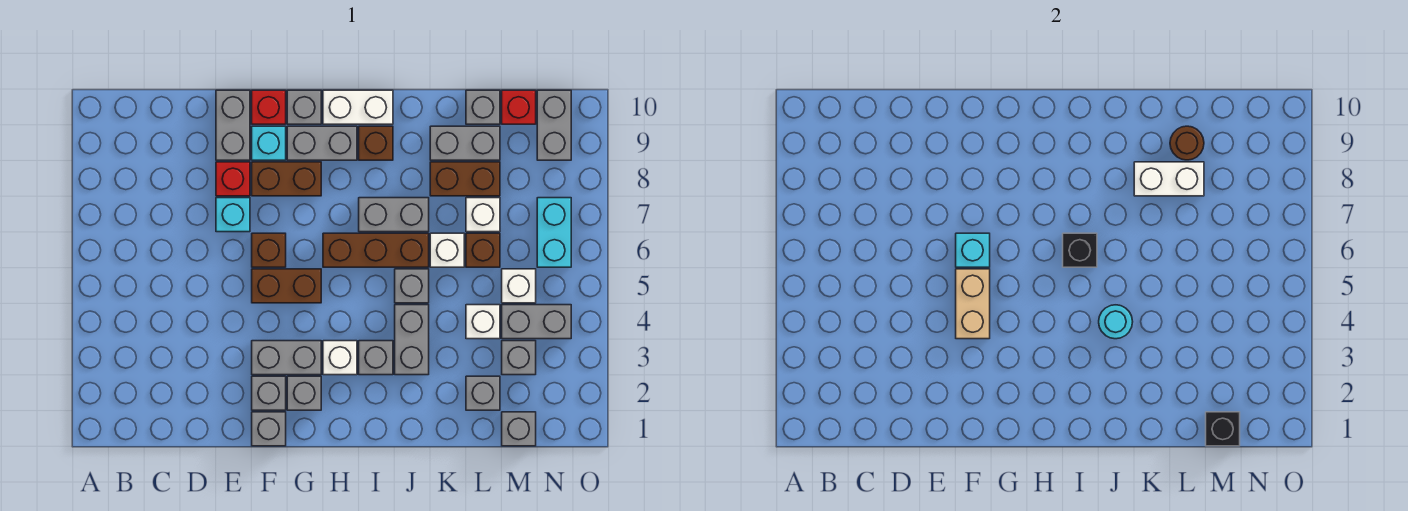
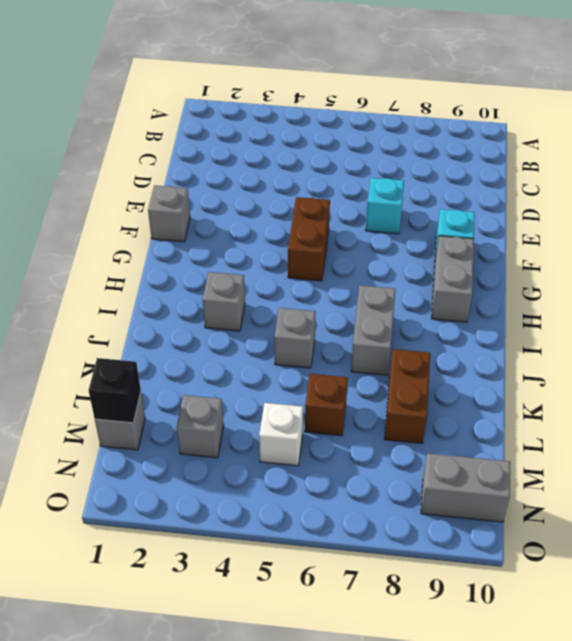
none -> red brick E8 level 1
none -> grey brick E9:E10 level 1
none -> grey brick F2 level 1
none -> grey brick F3:G3 level 1

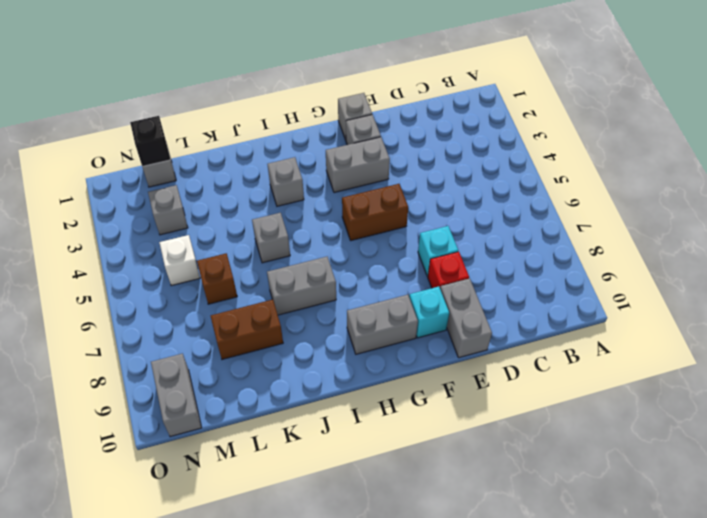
none -> brown brick F6 level 1
none -> brown brick F8:G8 level 1
none -> red brick F10 level 1
none -> grey brick G2 level 1

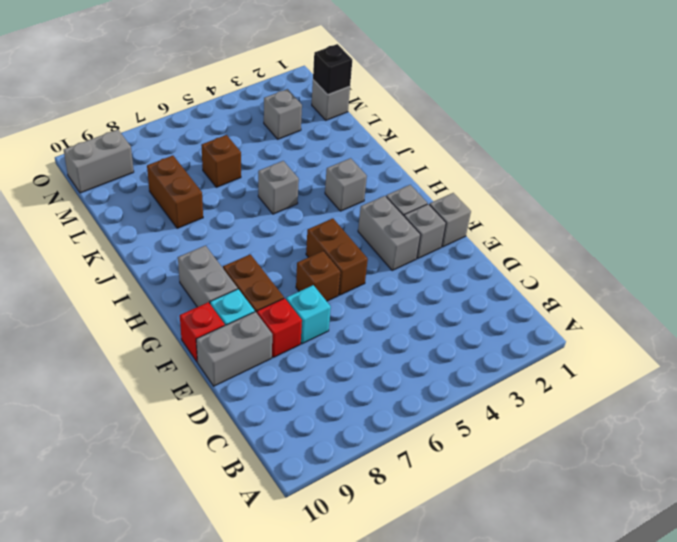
none -> grey brick G10 level 1
none -> white brick H3 level 1
none -> brown brick H6:J6 level 1
none -> white brick H10:I10 level 1

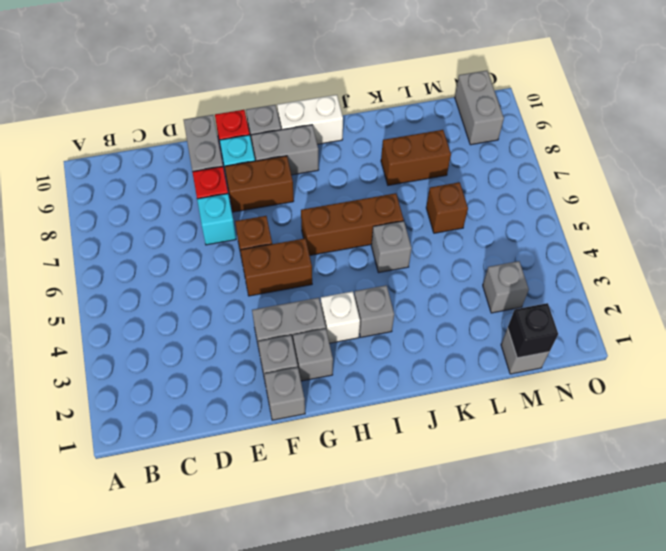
none -> grey brick I7:J7 level 1
none -> brown brick I9 level 1
none -> grey brick J3:J4 level 1
none -> white brick K6 level 1

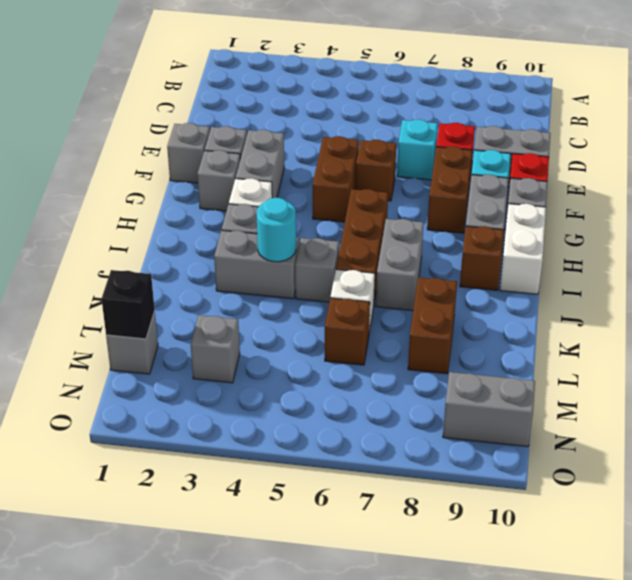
none -> grey brick K9:L9 level 1
none -> grey brick L2 level 1
none -> white brick L4 level 1
none -> white brick L7 level 1

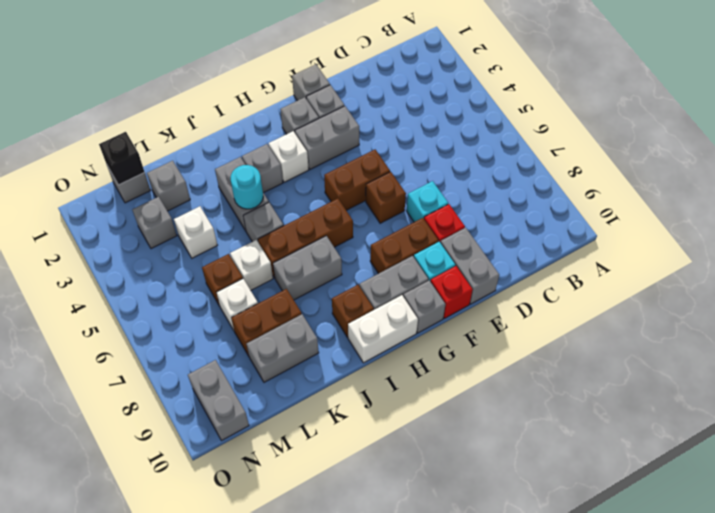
none -> grey brick L10 level 1
none -> grey brick M4:N4 level 1
none -> white brick M5 level 1
none -> red brick M10 level 1

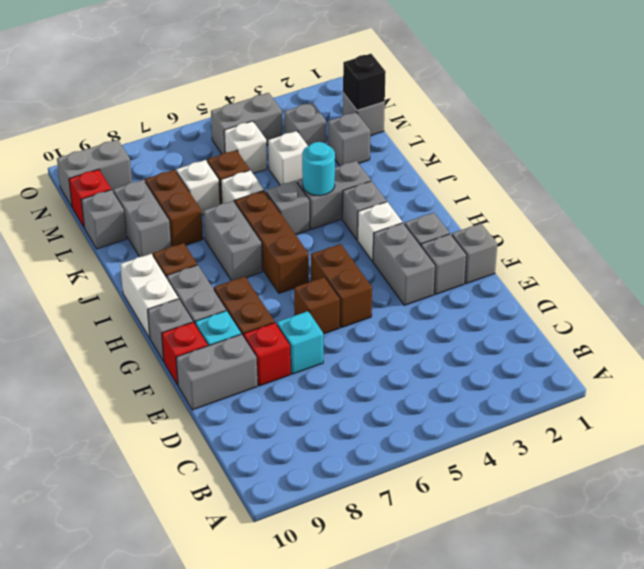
grey brick N4:N5 level 1 -> grey brick M4:N4 level 1
none -> cyan brick N6:N7 level 1
none -> tan brick F4:F5 level 2
none -> cyan brick F6 level 2
none -> black brick I6 level 2

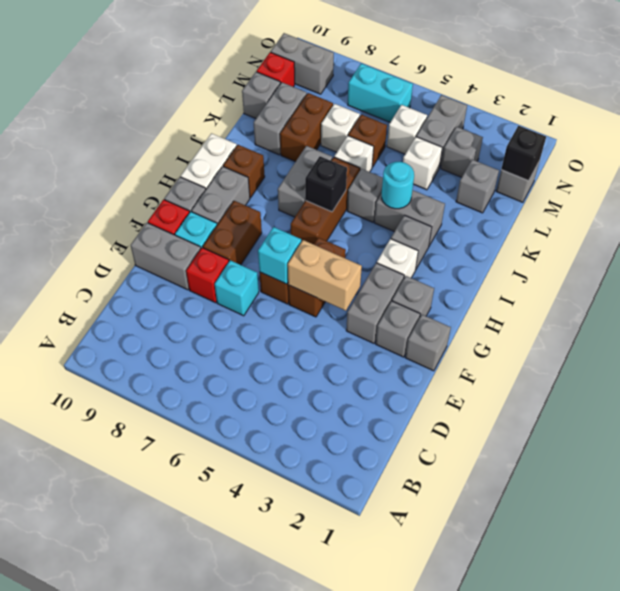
none -> white brick K8:L8 level 2
none -> brown round brick L9 level 2

